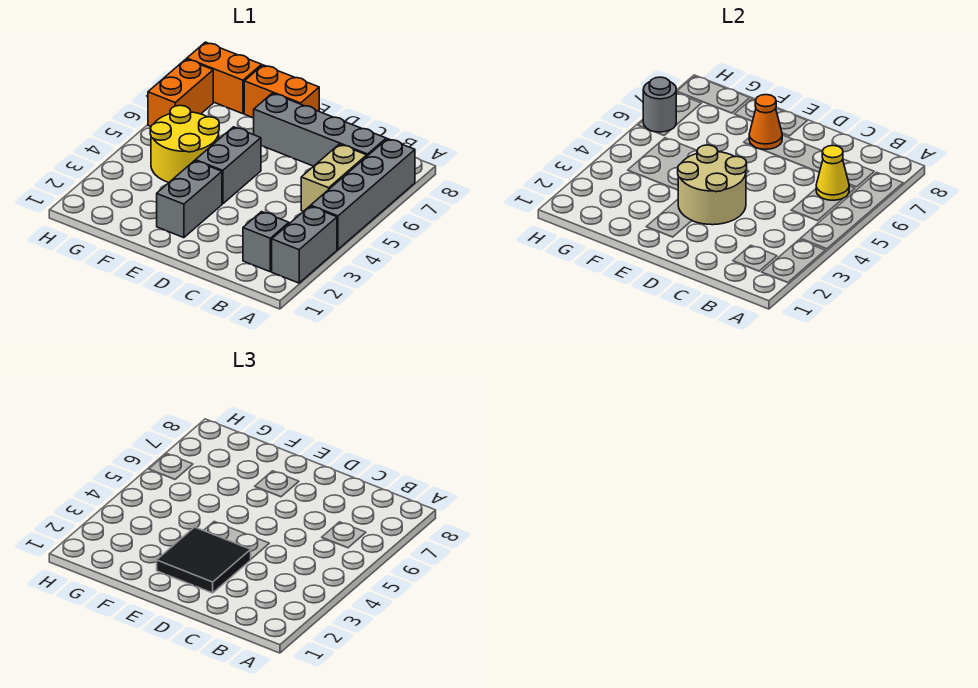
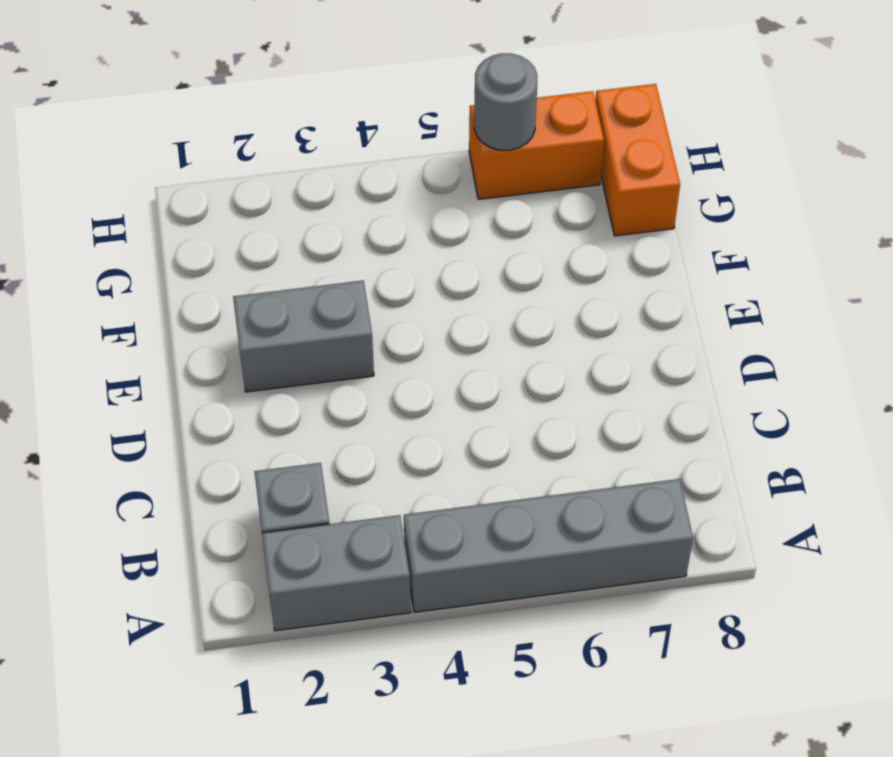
none -> tan brick B5:B6 level 1
none -> grey brick B7:E7 level 1
none -> grey brick E4:E5 level 1

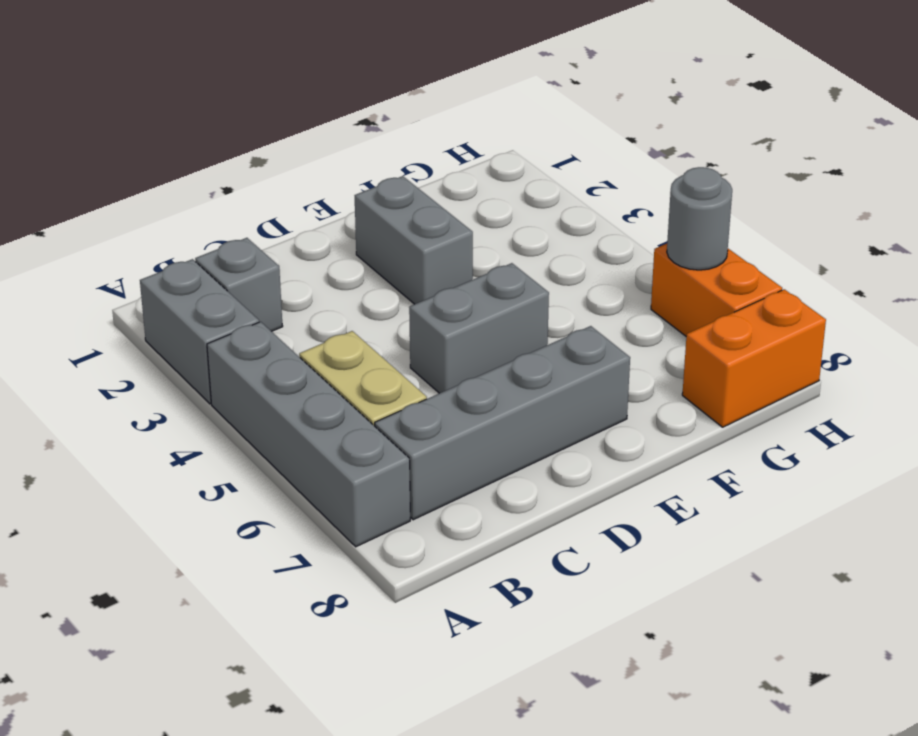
grey brick D5:E5 level 1 -> grey brick E4:E5 level 1
none -> orange brick E8:F8 level 1
none -> yellow round brick F4:G5 level 1
none -> yellow cone B6 level 2

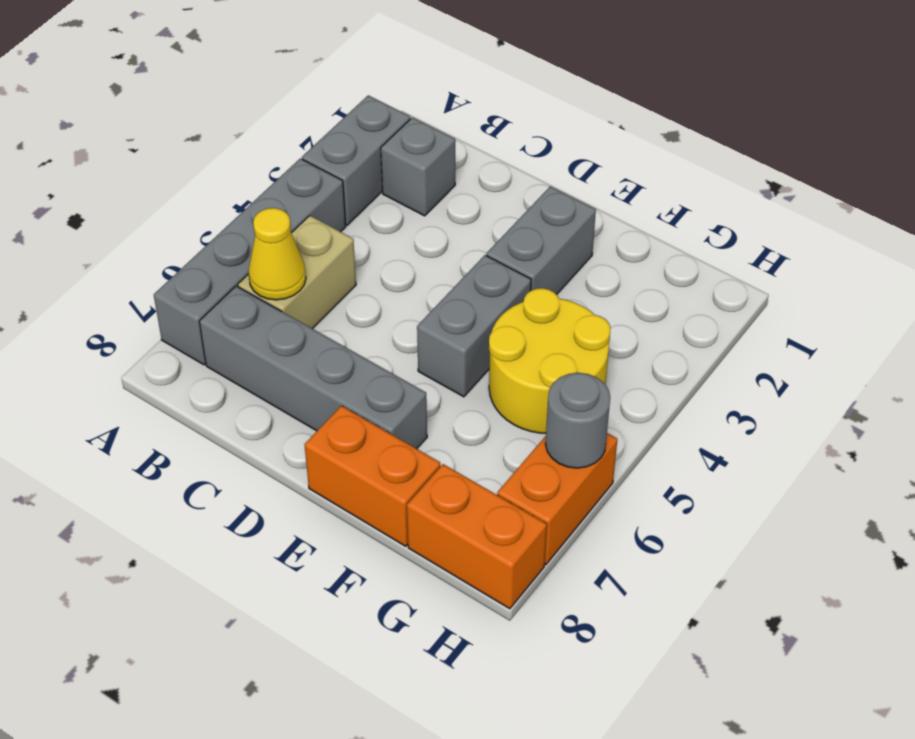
none -> tan round brick D3:E4 level 2
none -> orange cone E7 level 2
none -> black tile D2:E3 level 3

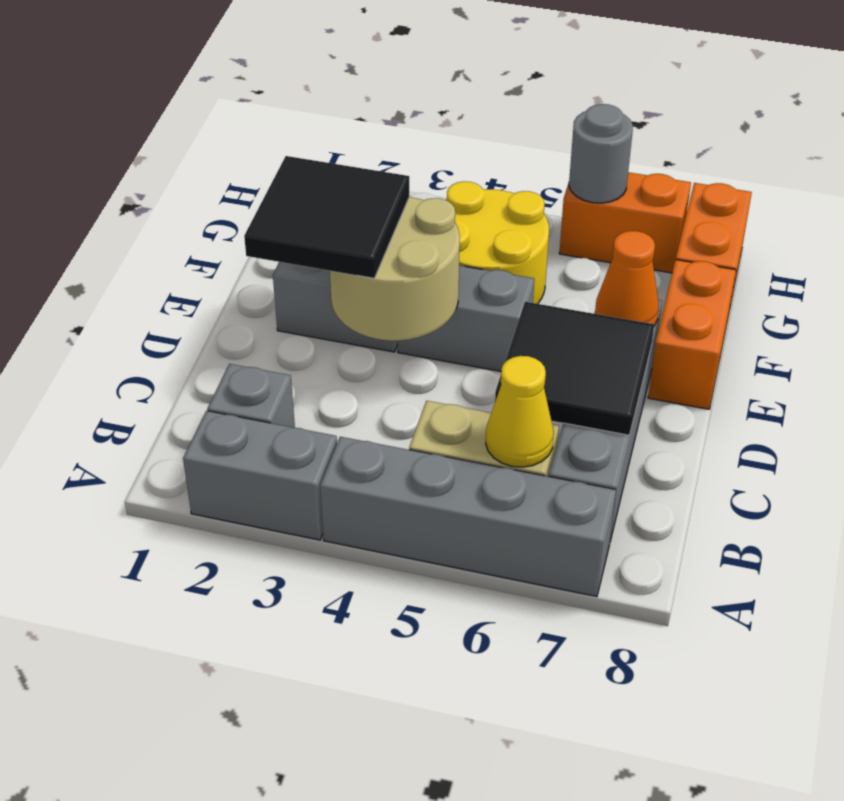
black tile C6:D7 level 2 -> none

